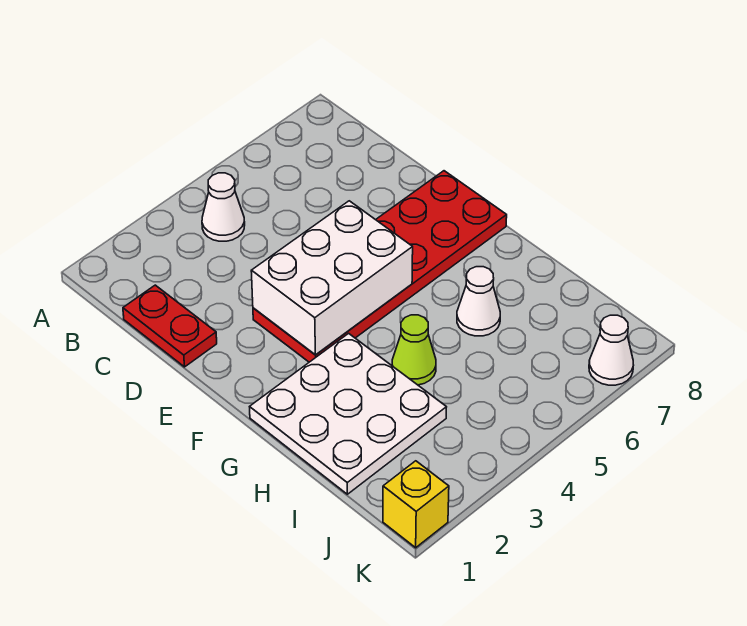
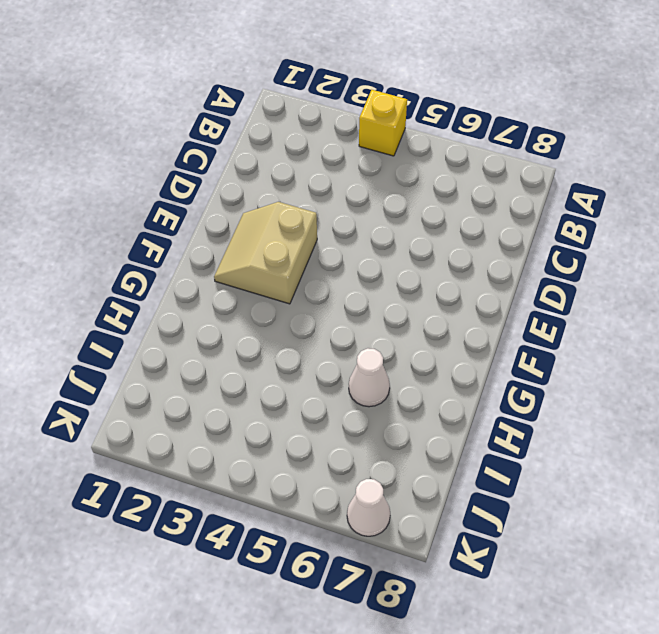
yellow brick A4 level 1 -> yellow brick K1 level 1
tan slope E2:F3 level 1 top 3 -> red plate E3:F8 level 1
none -> white cone B4 level 1
none -> red plate C1:D1 level 1

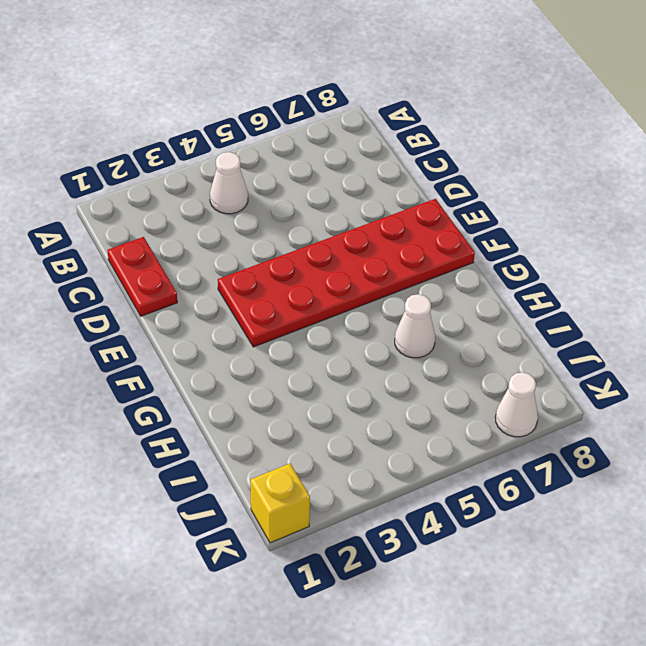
none -> white plate G1:I3 level 1
none -> lime cone H4 level 1

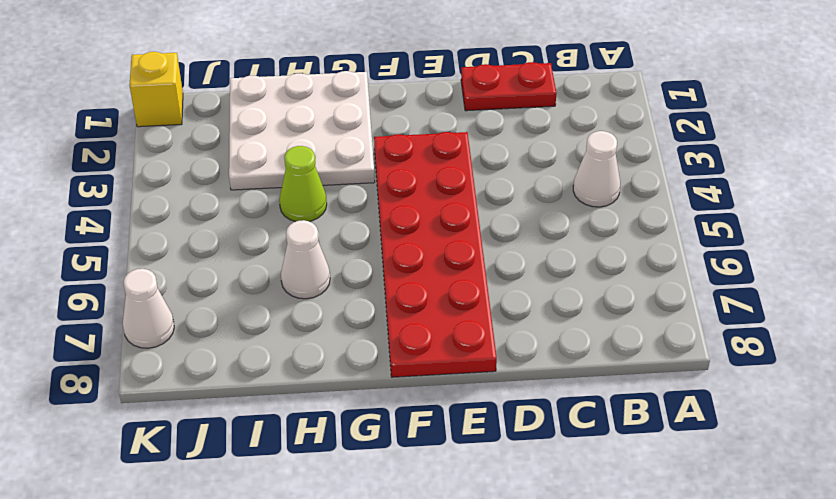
none -> white brick E3:F5 level 2

